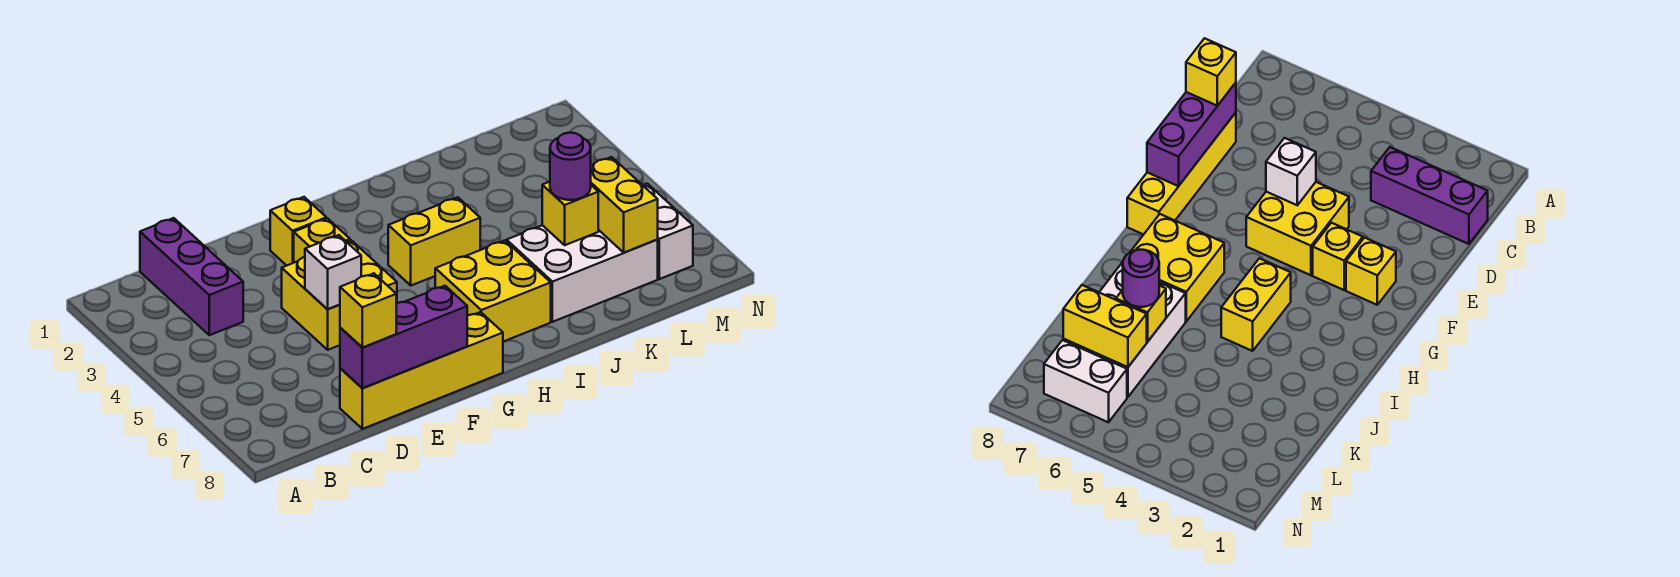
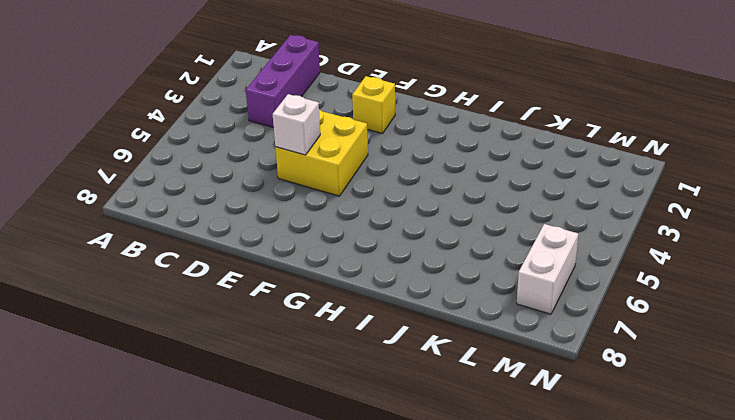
none -> yellow brick D8:G8 level 1
none -> yellow brick F3 level 1
none -> yellow brick H4:I4 level 1

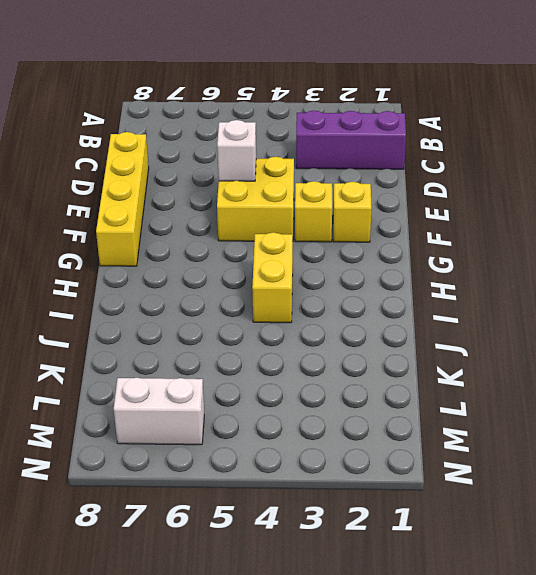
none -> yellow brick H6:I7 level 1
none -> white brick J6:L7 level 1
none -> purple brick D8:F8 level 2

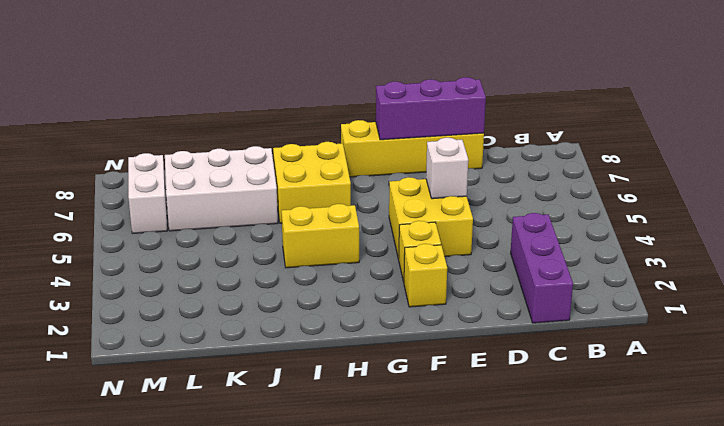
none -> yellow brick K6 level 2
none -> yellow brick L6:L7 level 2
none -> yellow brick D8 level 3

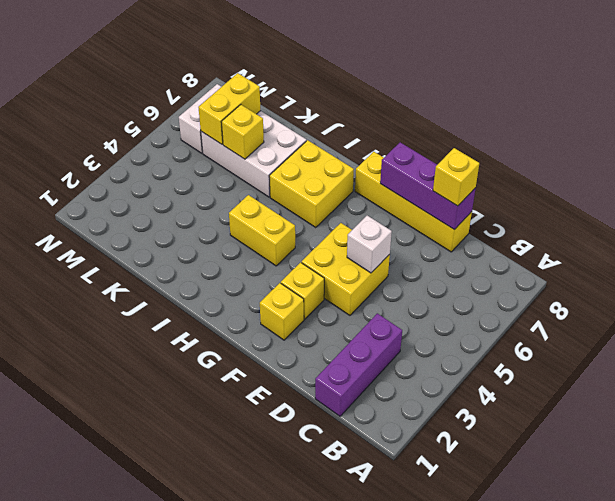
none -> purple round brick K6 level 3

